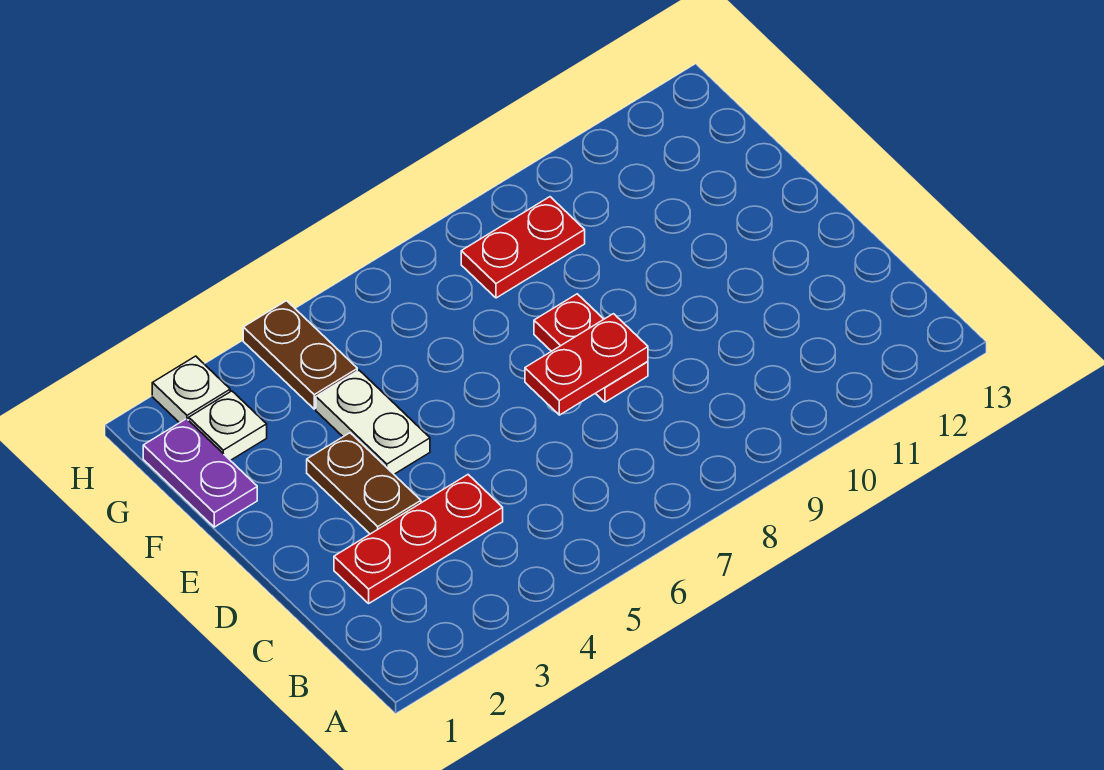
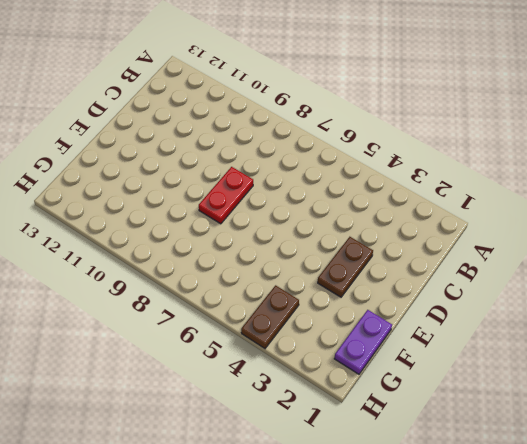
none -> red plate C2:C4 level 1
none -> white plate E4:F4 level 1

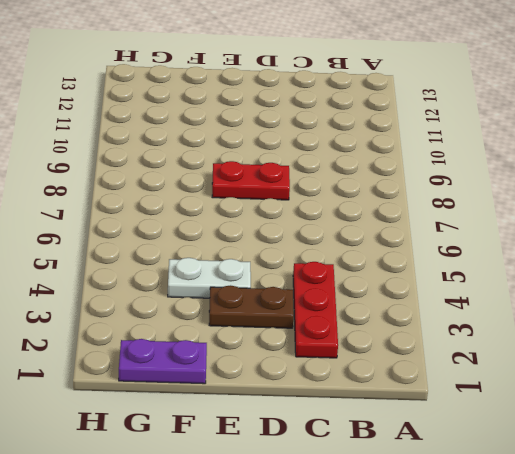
none -> white plate G2 level 1
none -> brown plate G4:H4 level 1

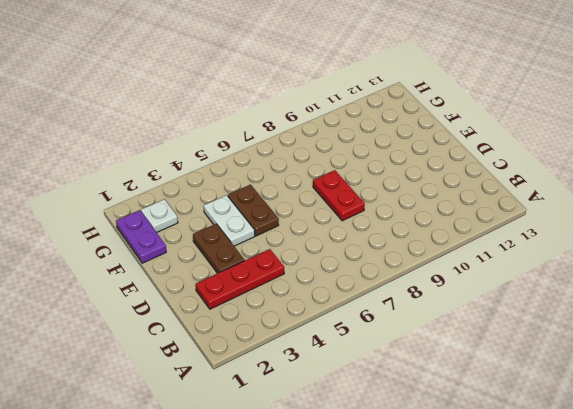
brown plate E5:F5 level 1 -> brown plate G4:H4 level 1
none -> red plate G8:G9 level 1
none -> white plate H2 level 1

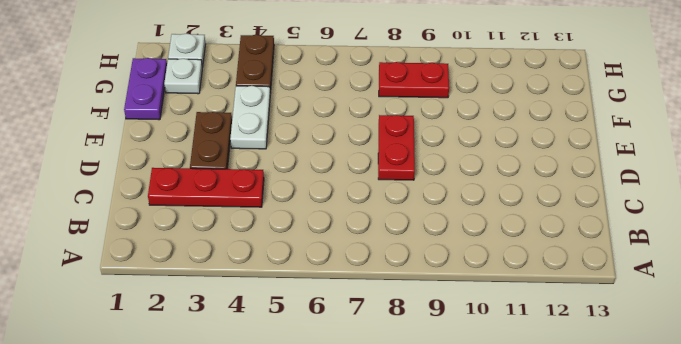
none -> red plate D7:D8 level 2

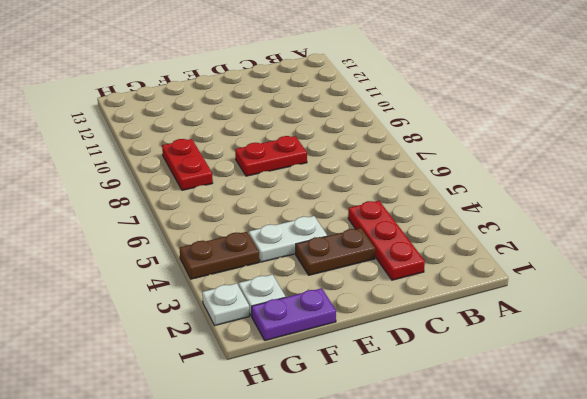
none -> red plate D7:D8 level 2

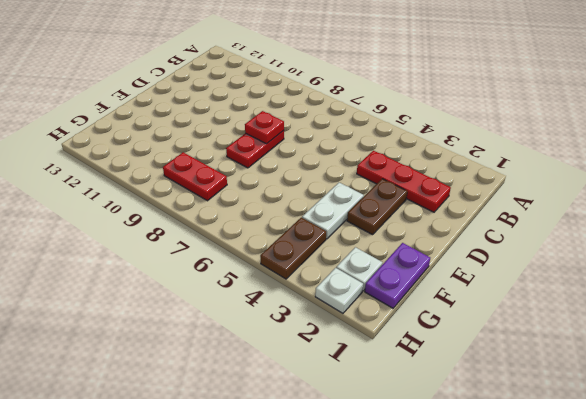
red plate D8 level 2 -> red plate D7:D8 level 2

